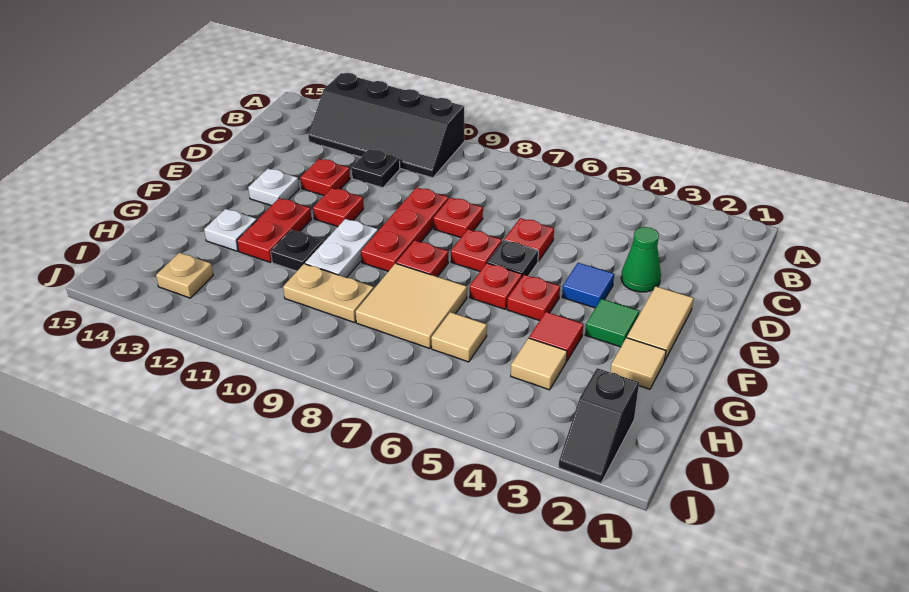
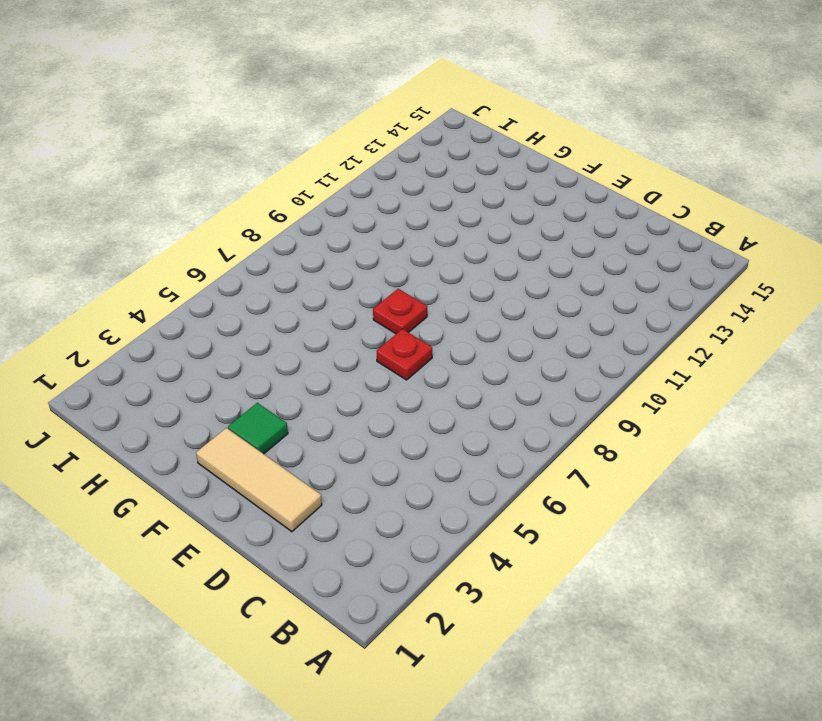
tan tile D2:F2 level 1 -> tan tile E2:F2 level 1
none -> black slope A10:B13 level 1 top A
none -> black plate C11 level 1
none -> green cone D3 level 1

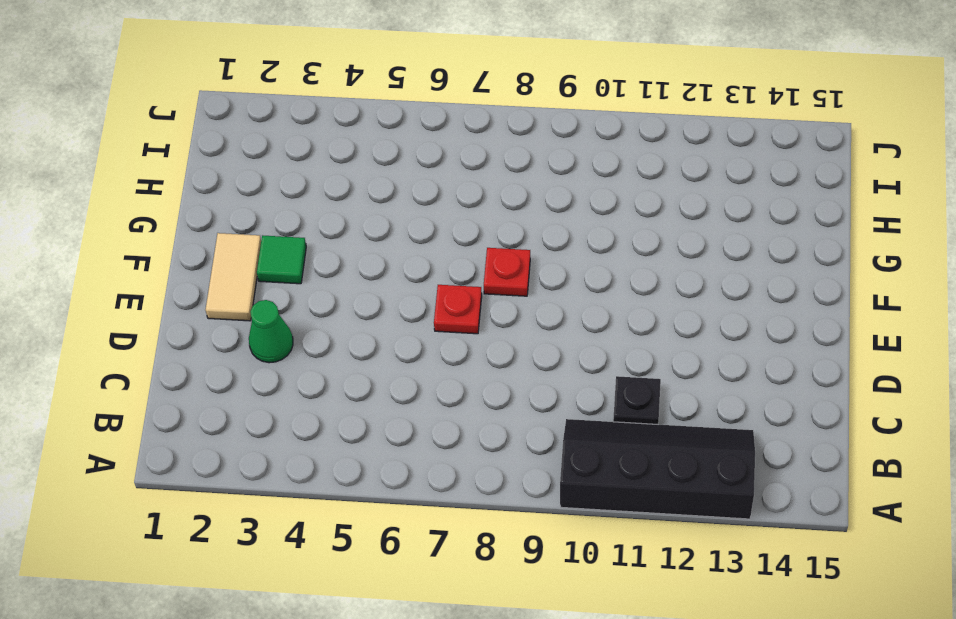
none -> red plate D6 level 1
none -> red plate D8 level 1
none -> red plate D9:F9 level 1

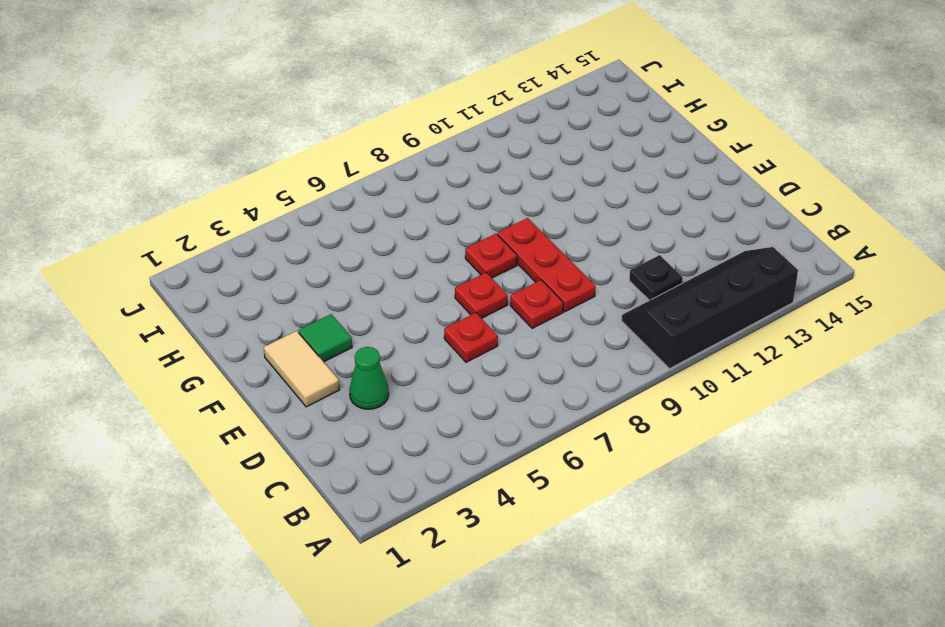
none -> red plate D12 level 1
none -> blue tile E4 level 1
none -> black plate E6 level 1

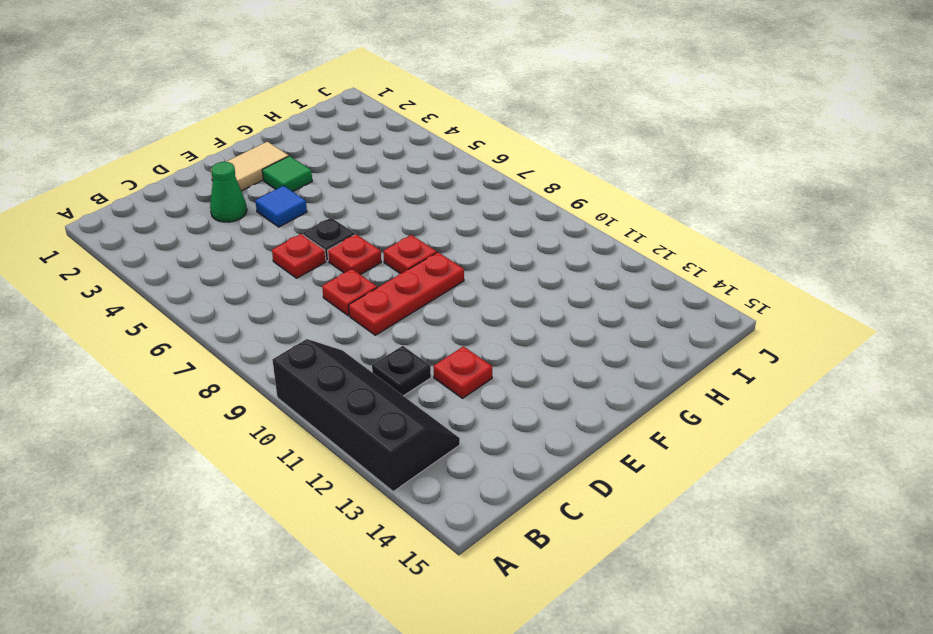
none -> red plate E11 level 1
none -> white plate E13 level 1
none -> red plate F5 level 1

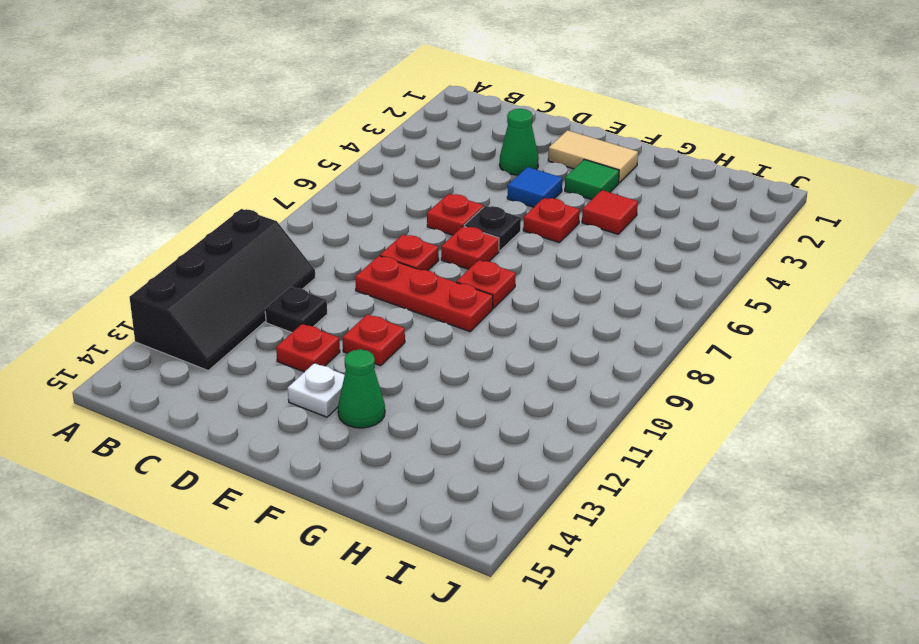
green cone F13 level 1 -> none
none -> red plate F6 level 1
none -> white plate F10:G10 level 1
none -> red plate F12:G12 level 1

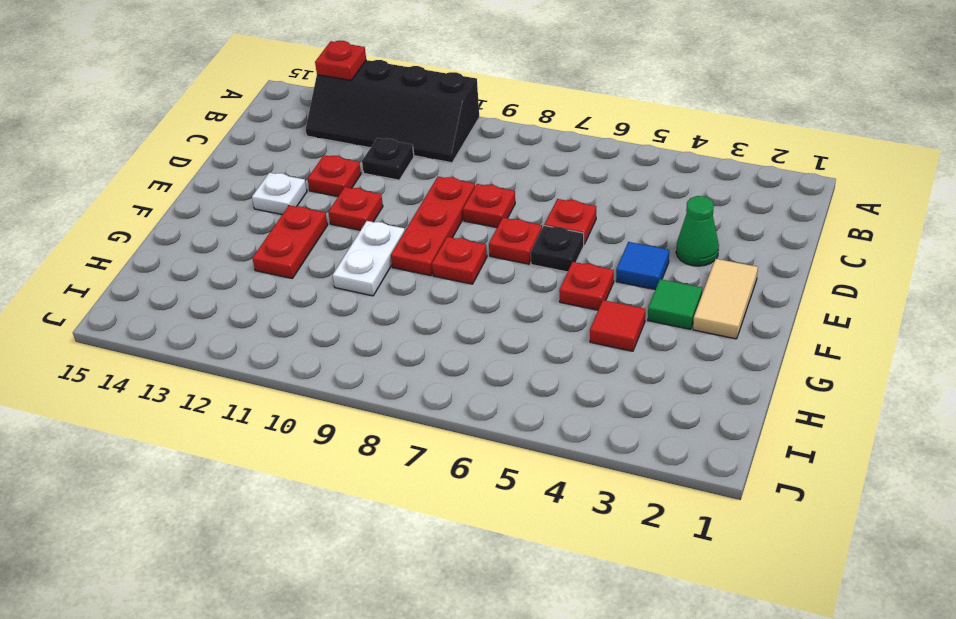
red plate A13 level 2 -> red plate F6 level 1
none -> tan tile G2 level 1
none -> tan tile G7:H8 level 1
none -> black plate G11 level 1

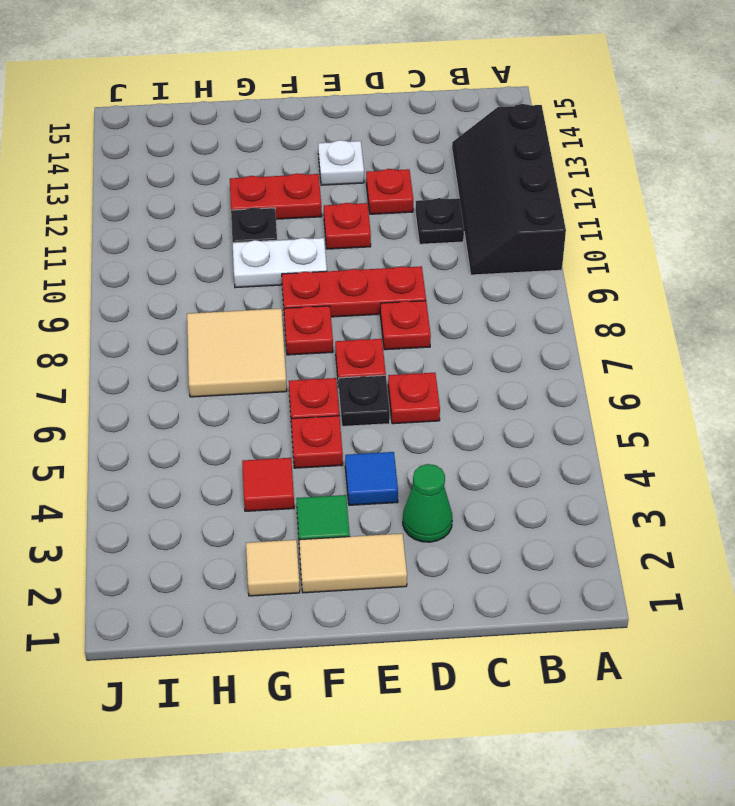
none -> white plate G13 level 1
none -> tan tile H4 level 1
none -> tan tile H6 level 1

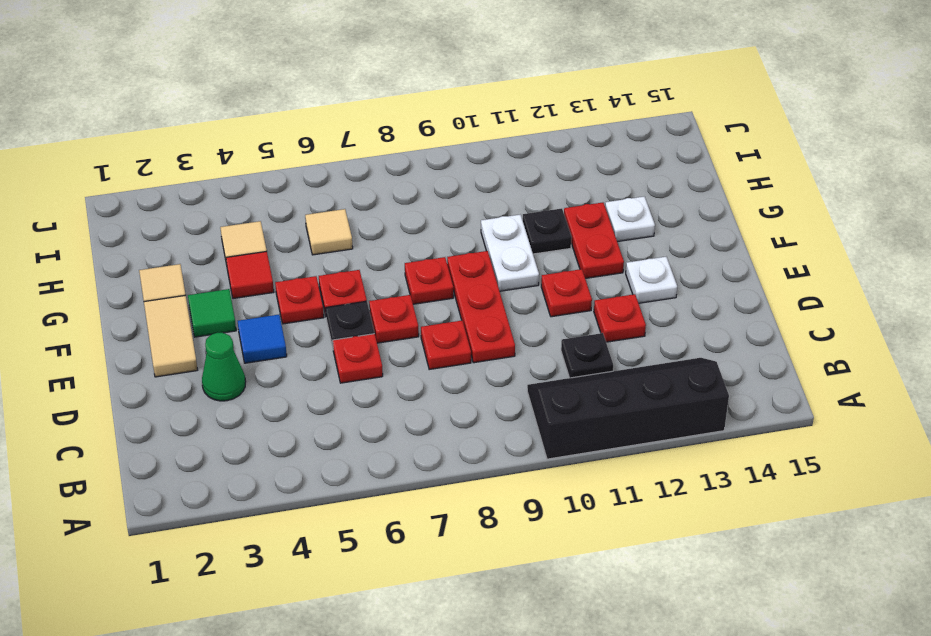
none -> tan tile G7:H8 level 1
none -> tan plate H9:H10 level 1
none -> black slope I2:J2 level 1 top I

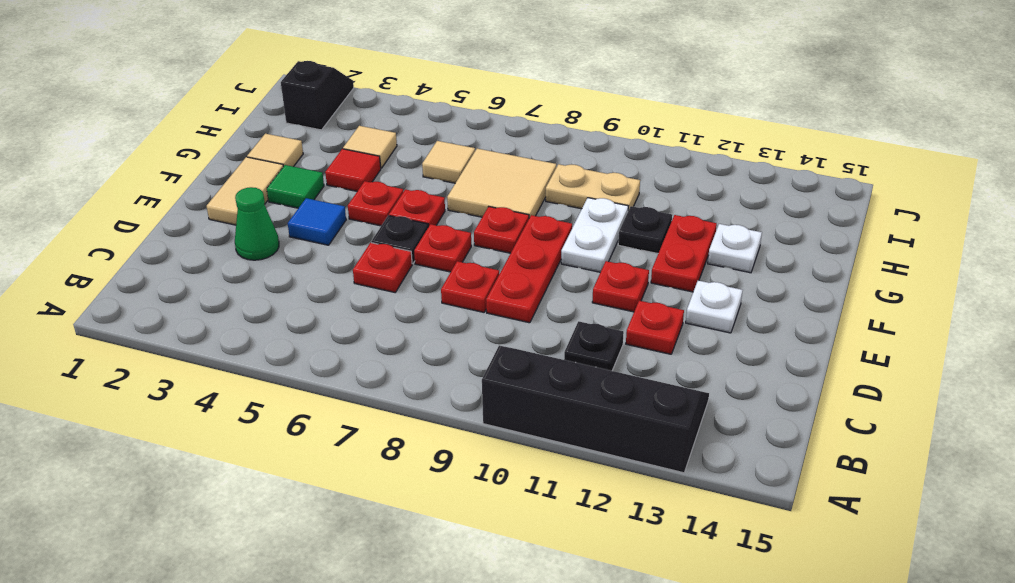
none -> tan plate I13 level 1

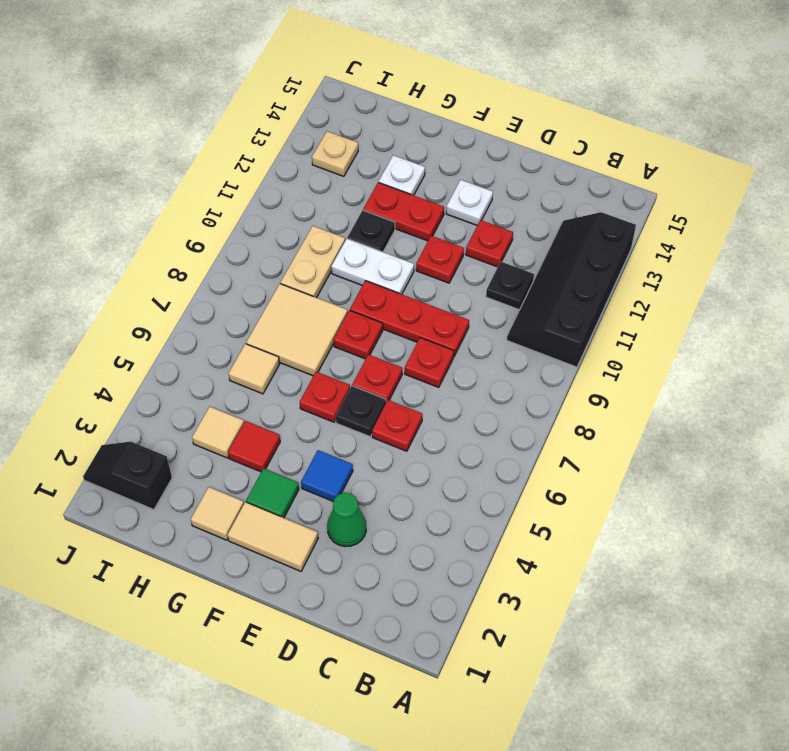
none -> red plate F5 level 1

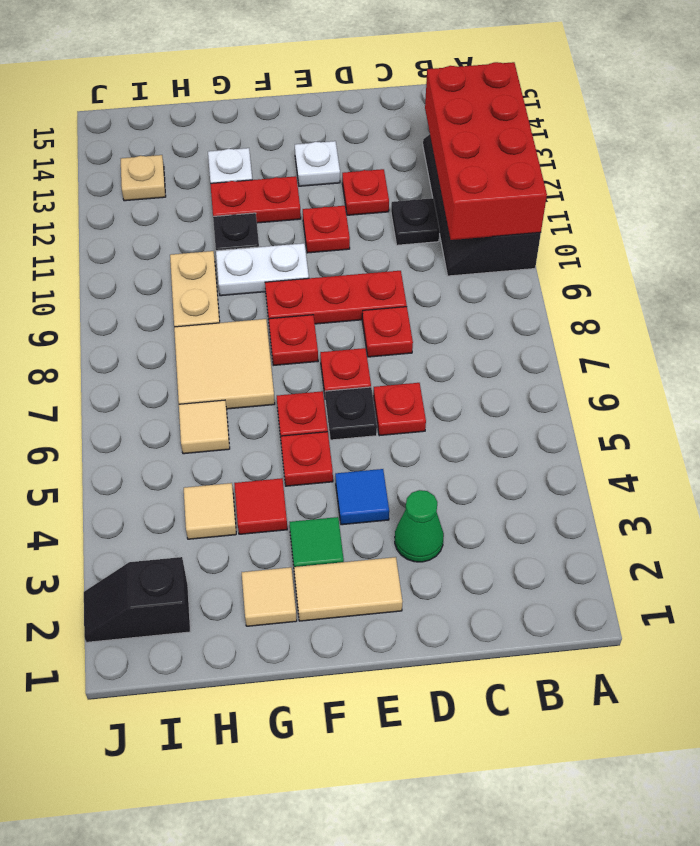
red brick A10:B13 level 2 -> none

